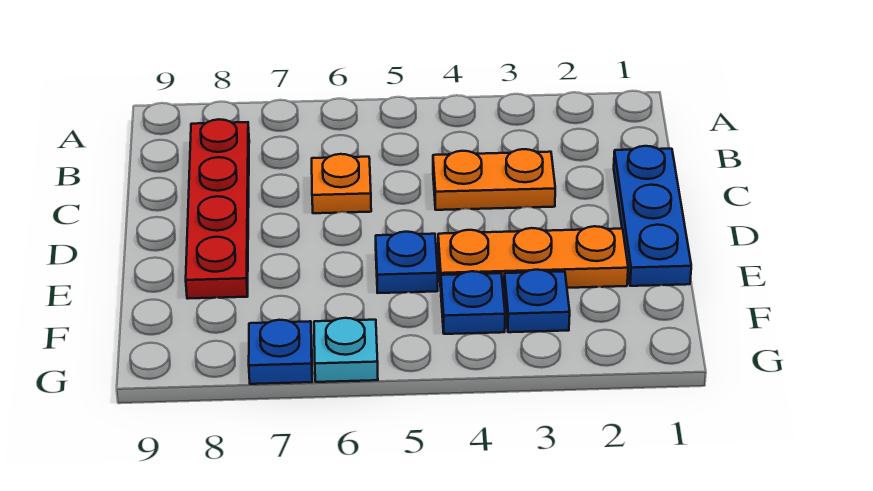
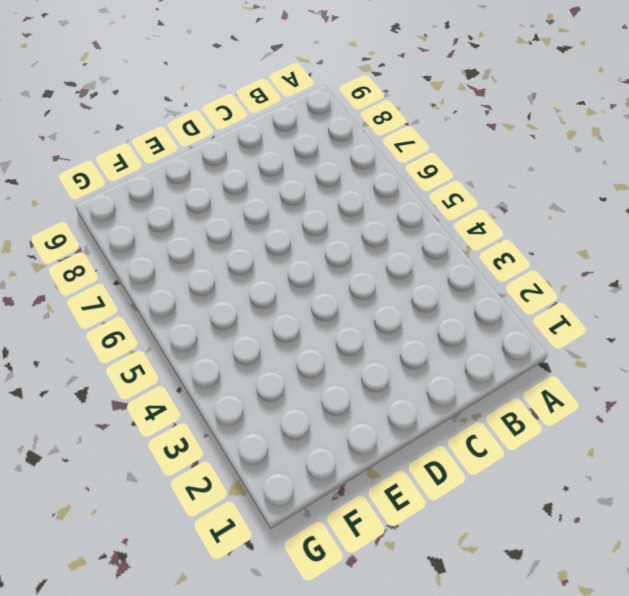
none -> red plate B8:E8 level 1
none -> blue plate C1:E1 level 1

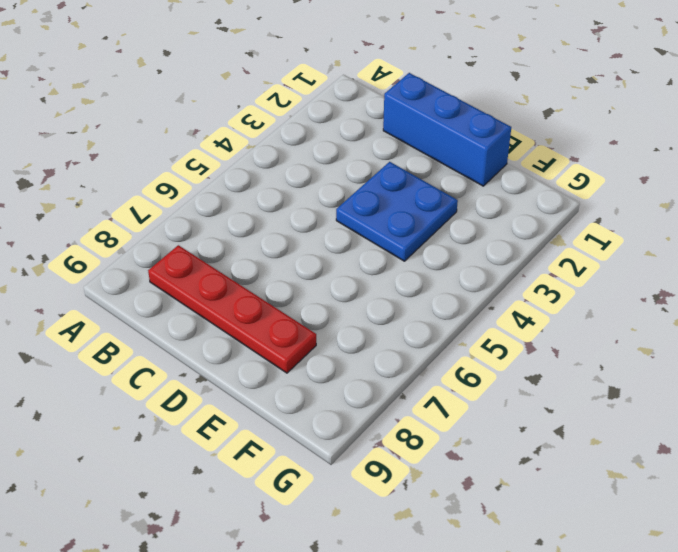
blue brick C1:E1 level 1 -> blue plate C1:E1 level 1
blue plate D3:E4 level 1 -> orange plate E2:E4 level 1
none -> orange plate C3:C4 level 1
none -> orange plate C6 level 1

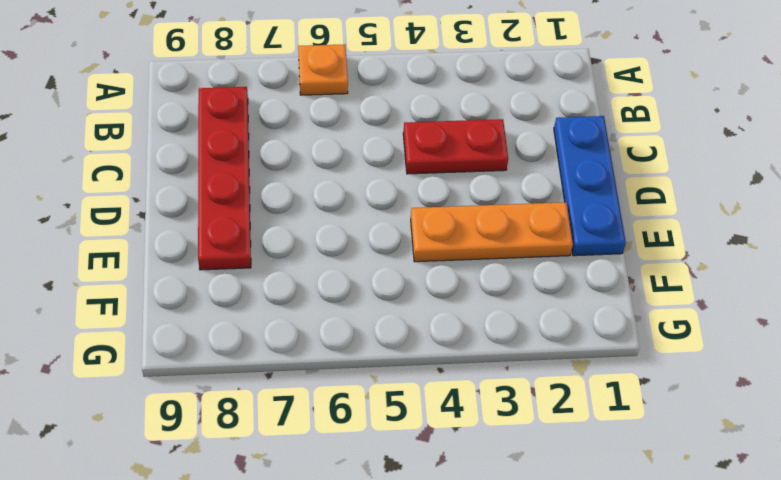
orange plate A6 level 1 -> orange plate C6 level 1
red plate C3:C4 level 1 -> orange plate C3:C4 level 1
none -> blue plate E5 level 1
none -> blue plate F3 level 1

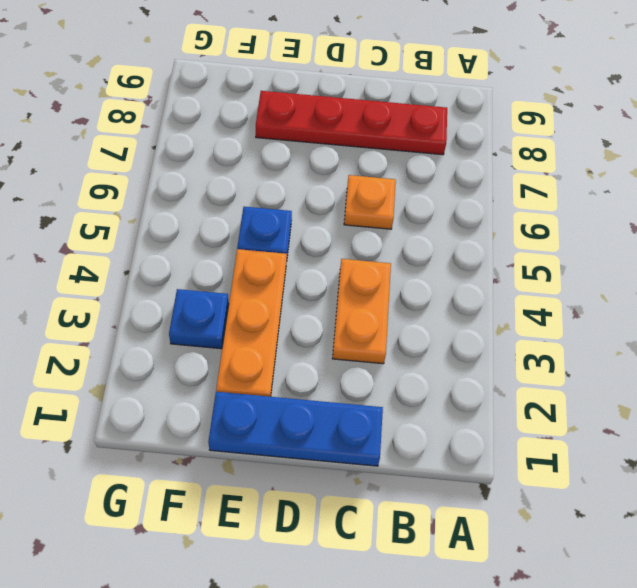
none -> blue plate F4 level 1
none -> cyan plate G6 level 1

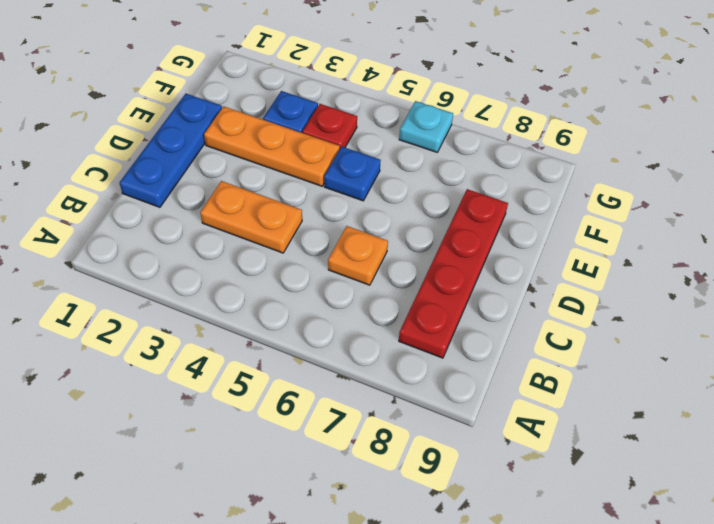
red plate F4 level 1 -> blue plate F4 level 1
none -> blue plate G7 level 1

